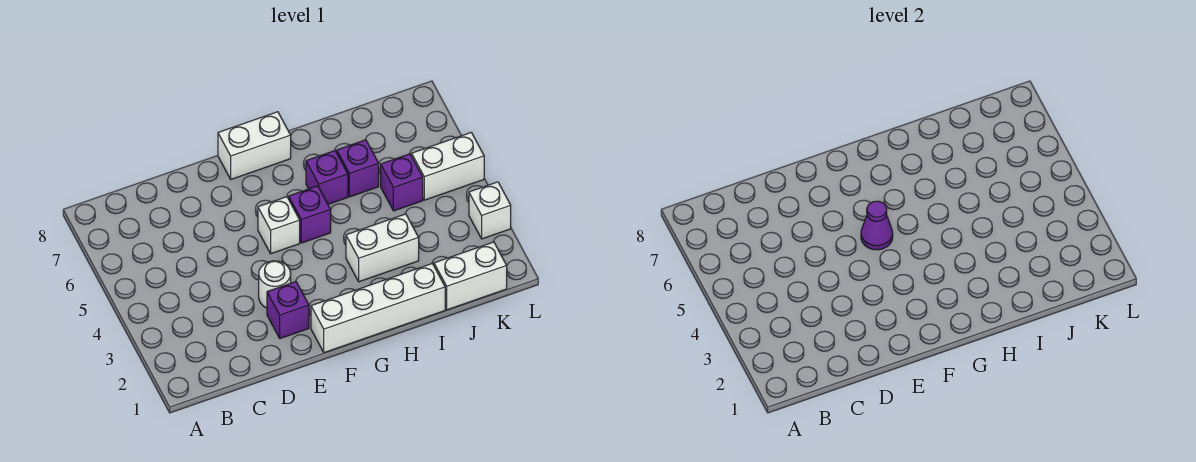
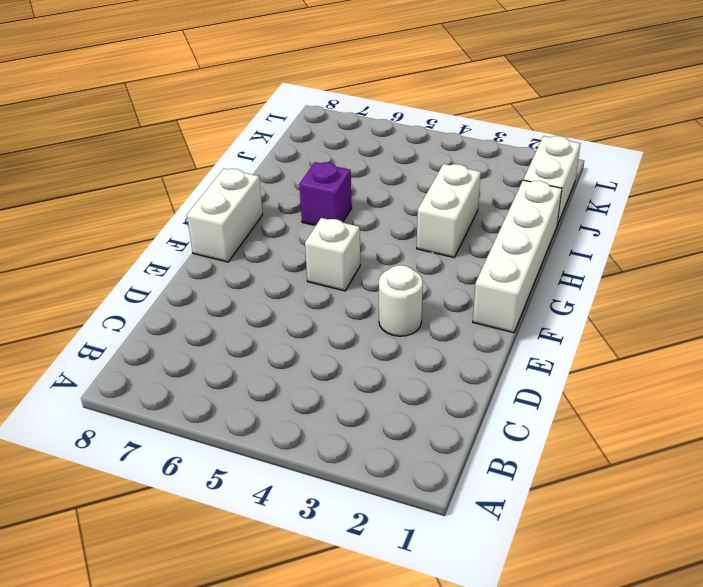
none -> purple brick E2 level 1
none -> purple brick G5 level 1
none -> purple brick I6 level 1

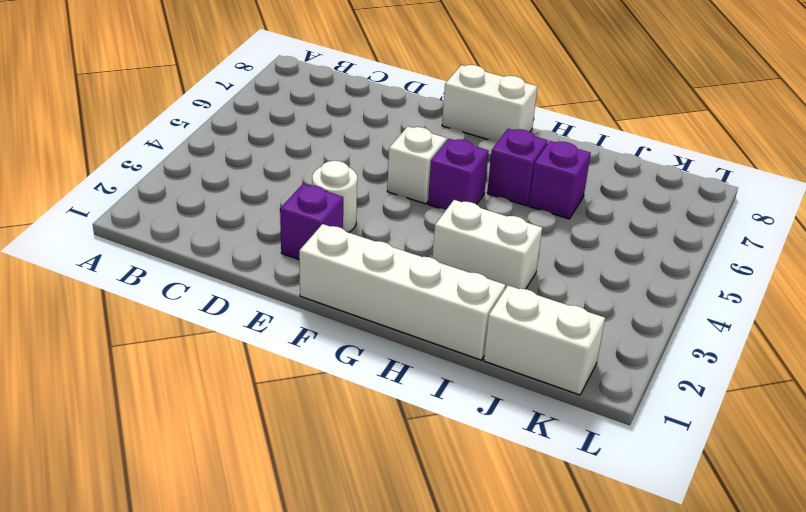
none -> purple brick J5 level 1
none -> white brick K5:L5 level 1
none -> white brick L3 level 1

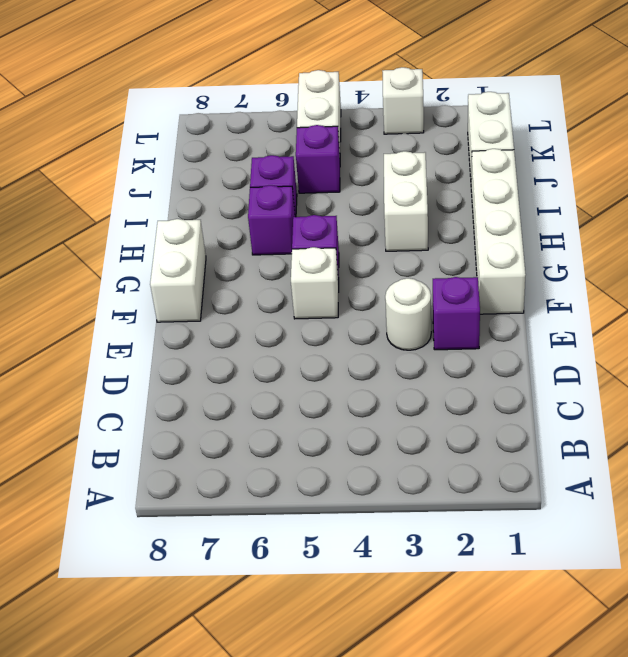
none -> purple cone F5 level 2

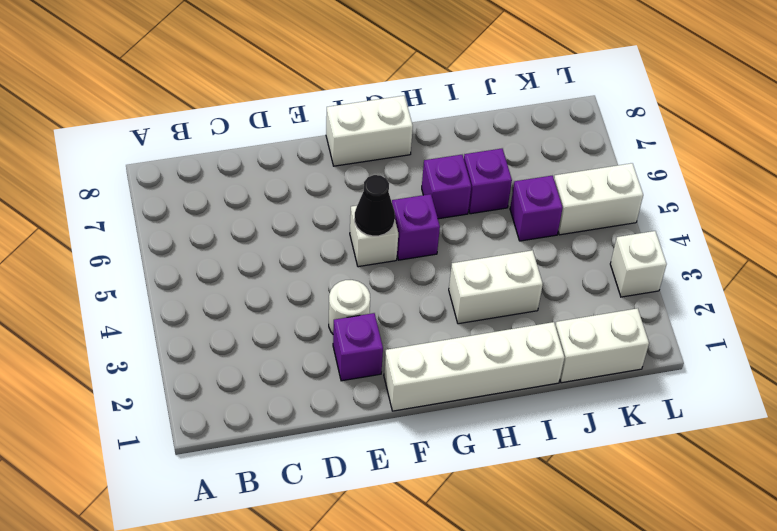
black cone F5 level 2 -> purple cone F5 level 2

